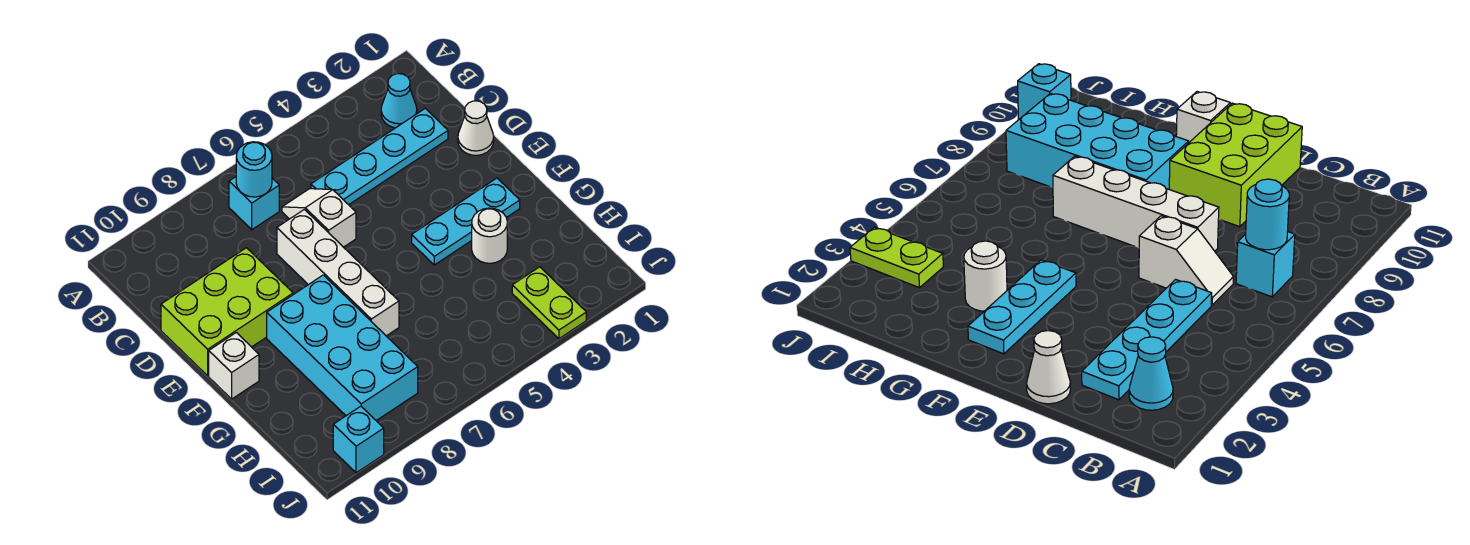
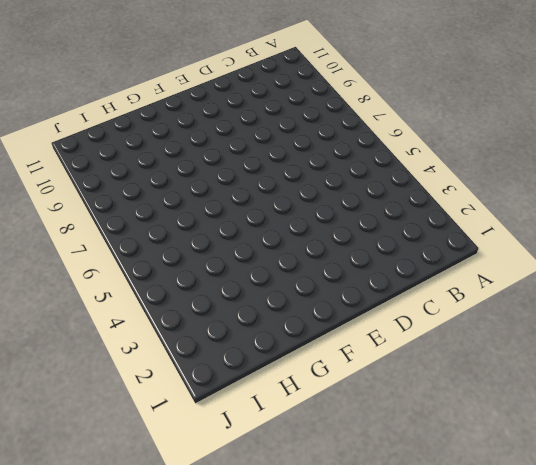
none -> cyan cone B2 level 1
none -> cyan brick B7 level 1
none -> cyan plate C2:C5 level 1

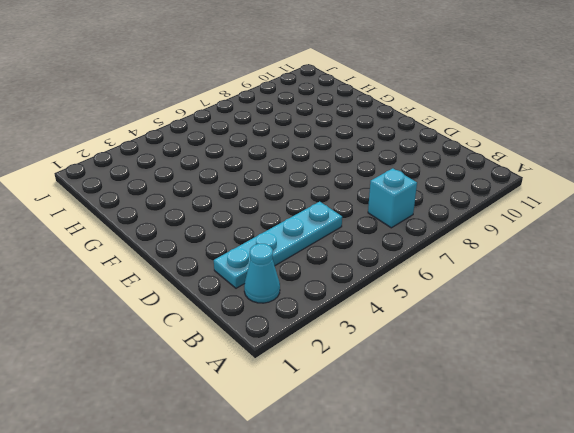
none -> white slope C6:D6 level 1 top D
none -> white cone D1 level 1
none -> white brick D7:G7 level 1

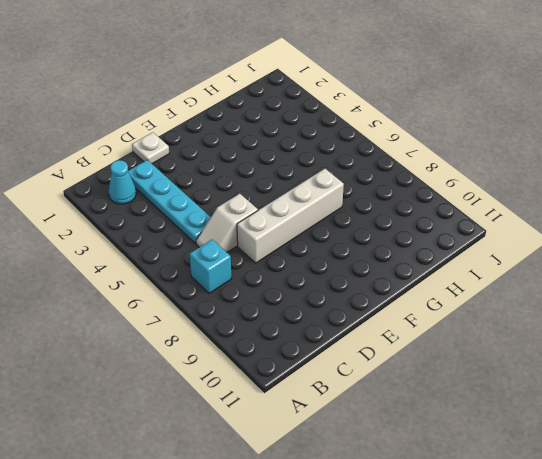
white plate D1 level 1 -> white cone D1 level 1
none -> lime brick D9:E11 level 1
none -> cyan plate F2:F4 level 1
none -> cyan brick F8:I9 level 1

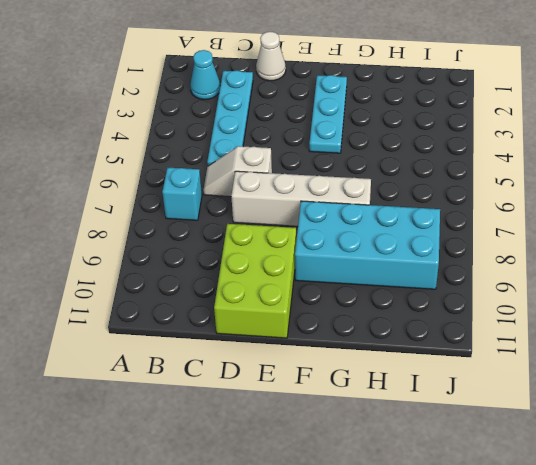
none -> white brick F11 level 1
none -> white round brick G3 level 1
none -> lime plate I3:J3 level 1

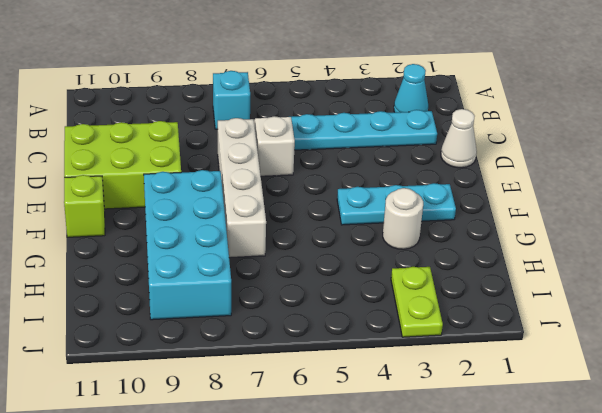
lime brick F11 level 1 -> white brick F11 level 1
none -> cyan brick J10 level 1
none -> cyan round brick B7 level 2

